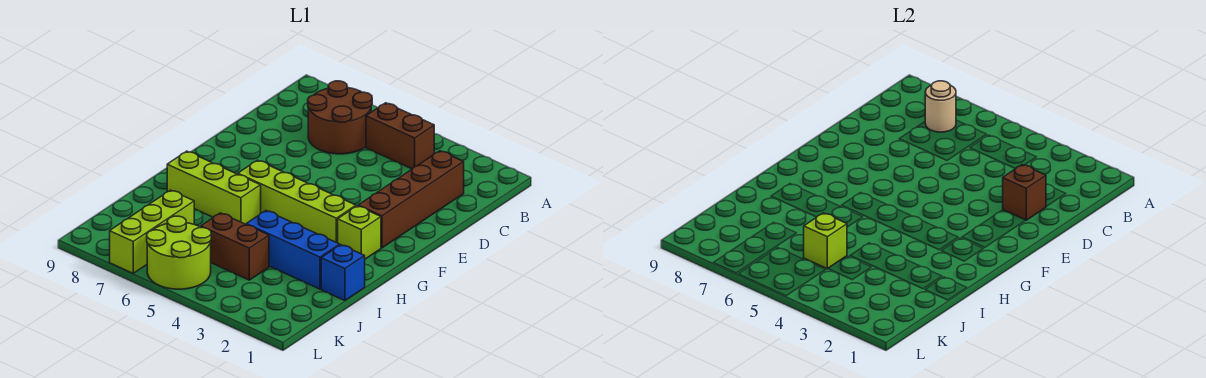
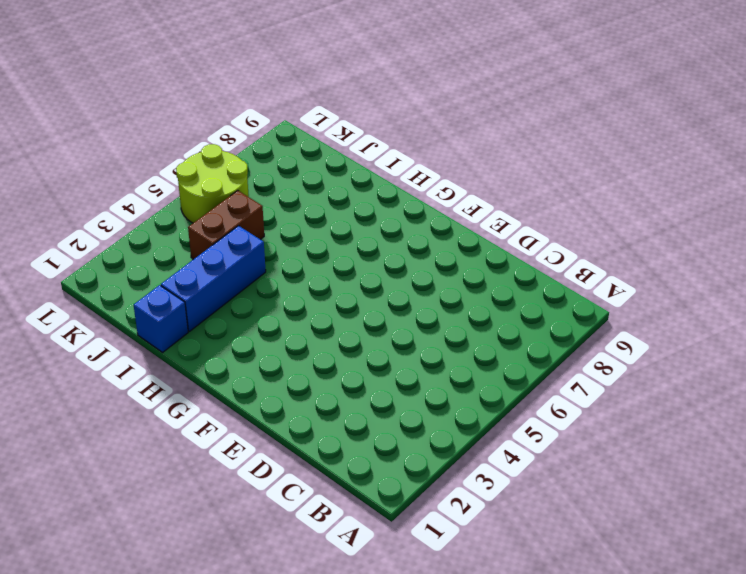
none -> brown brick B4:B5 level 1
none -> brown round brick B6:C7 level 1
none -> brown brick C2:F2 level 1

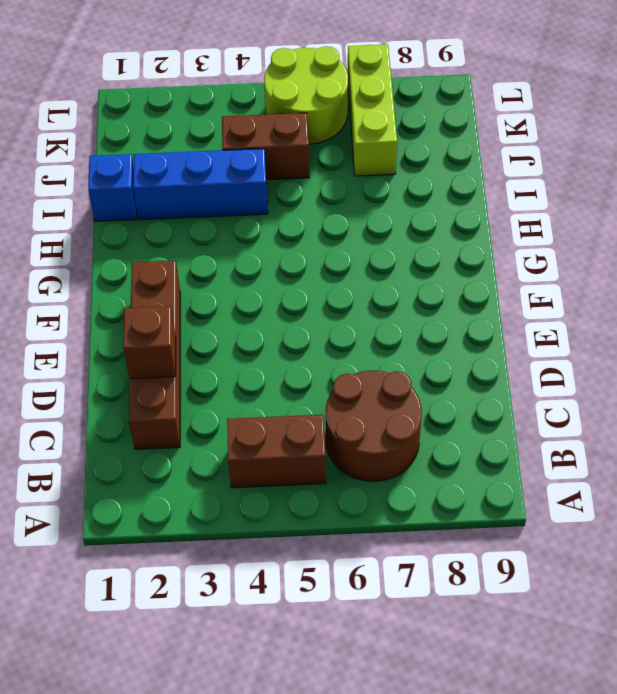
none -> lime brick G2 level 1
none -> lime brick G3:G6 level 1
none -> lime brick H6:H8 level 1

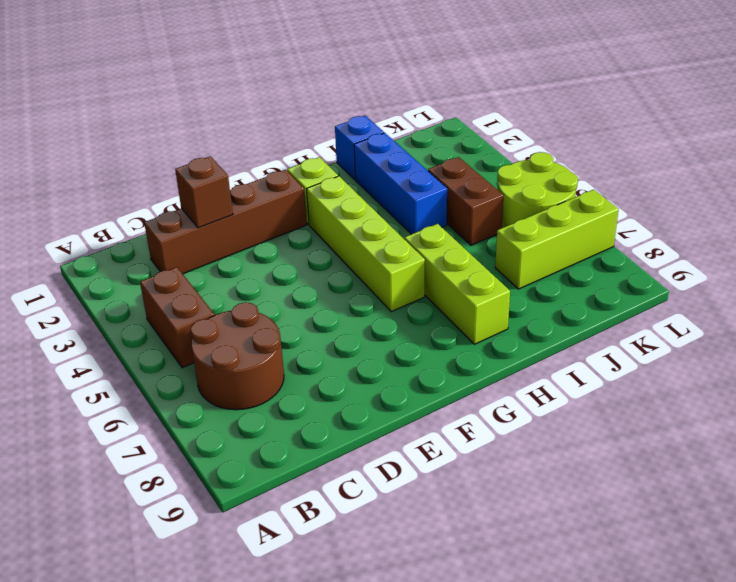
none -> tan round brick B7 level 2
none -> lime brick J5 level 2

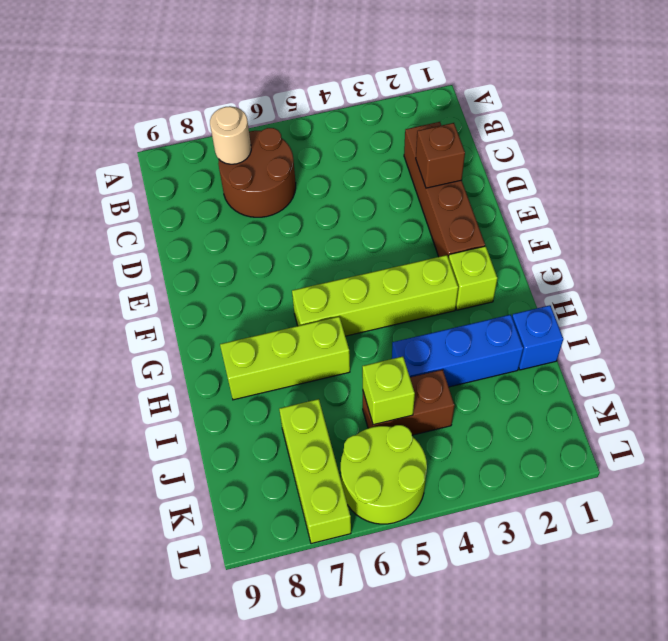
none -> brown brick B4:B5 level 1

